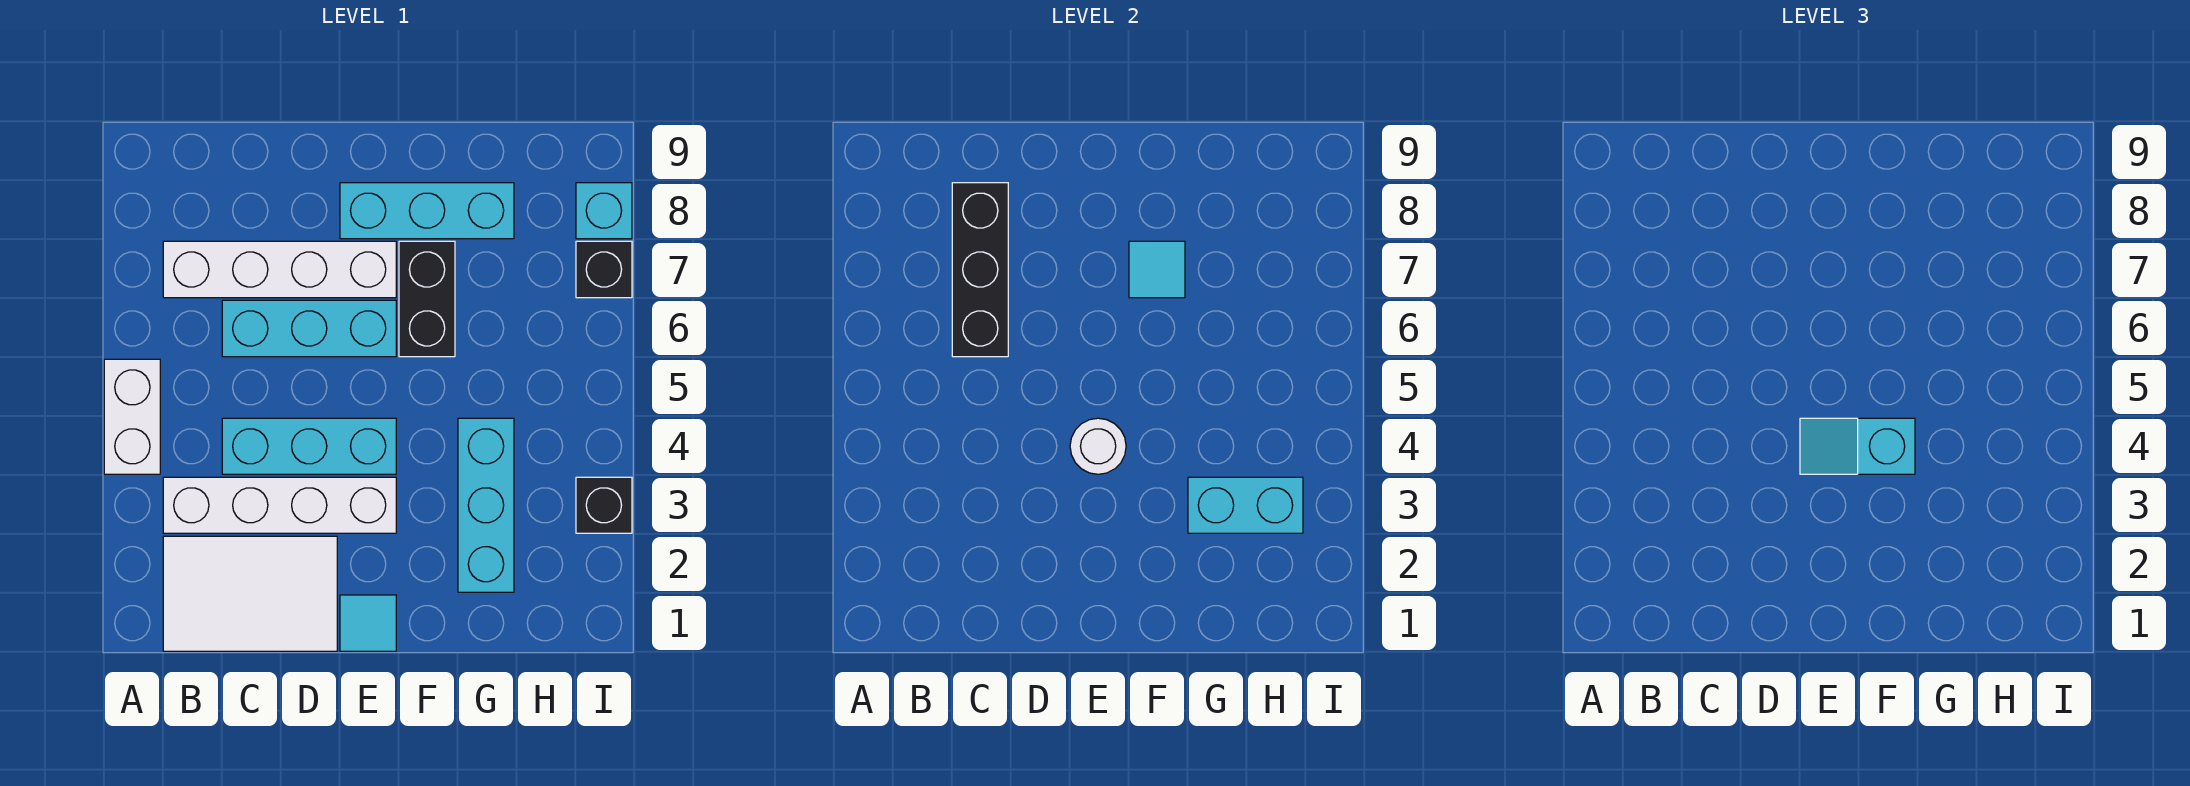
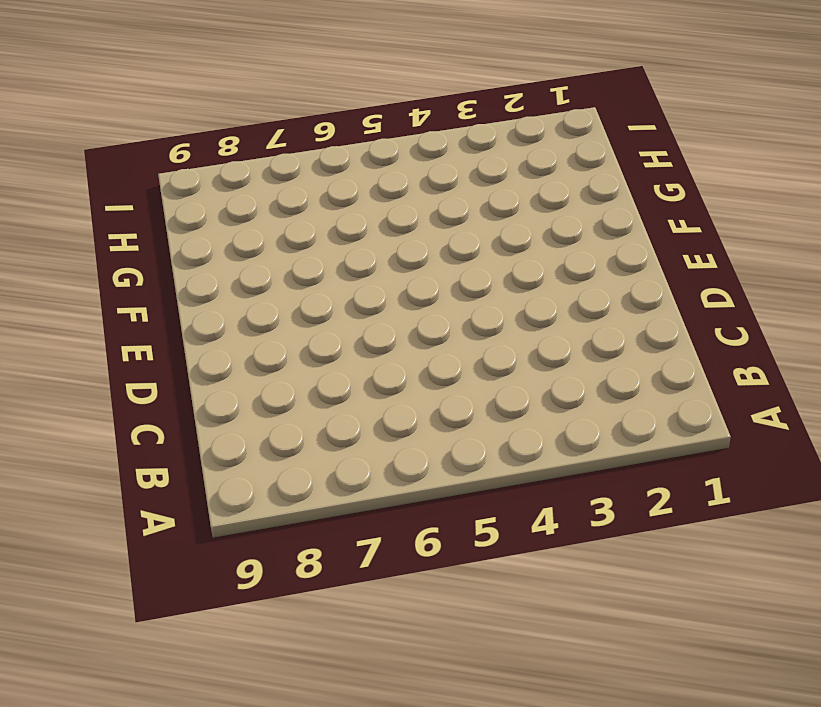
none -> white brick A4:A5 level 1
none -> white tile B1:D2 level 1
none -> white brick B3:E3 level 1

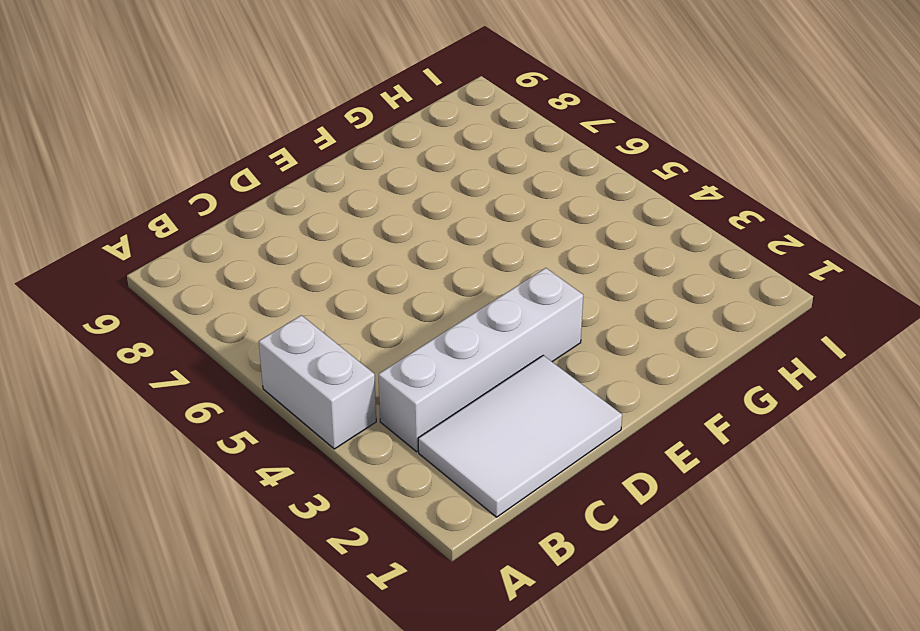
none -> white brick B7:E7 level 1
none -> cyan brick C4:E4 level 1
none -> cyan brick C6:E6 level 1

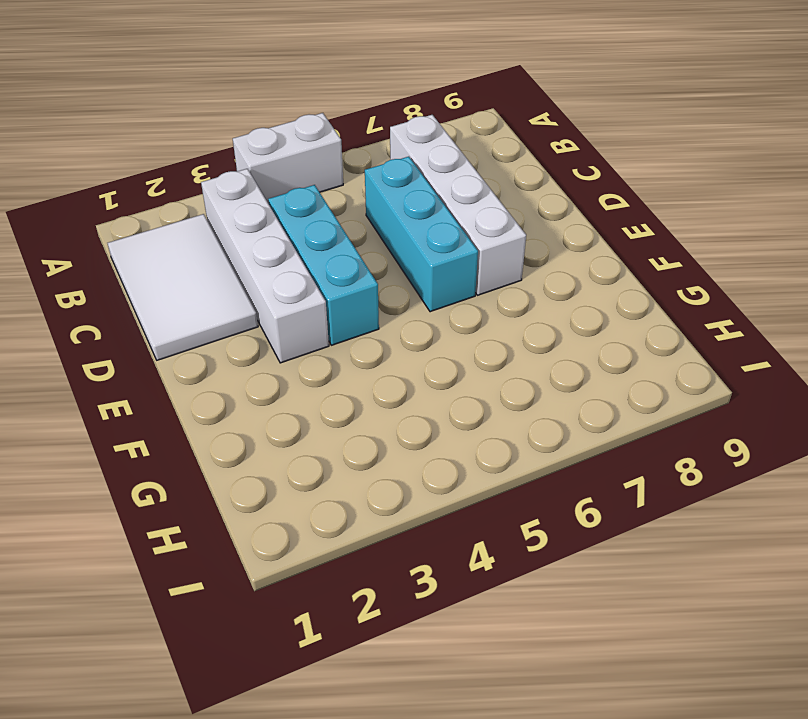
none -> cyan tile E1 level 1
none -> cyan brick E8:G8 level 1
none -> black brick F6:F7 level 1

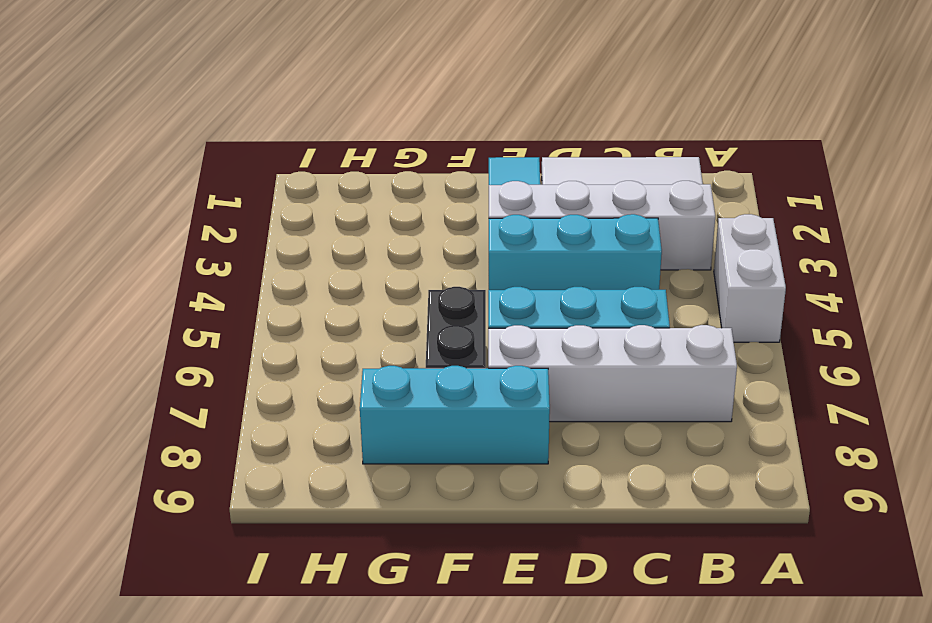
none -> cyan brick G2:G4 level 1
none -> black brick I3 level 1
none -> black brick I7 level 1

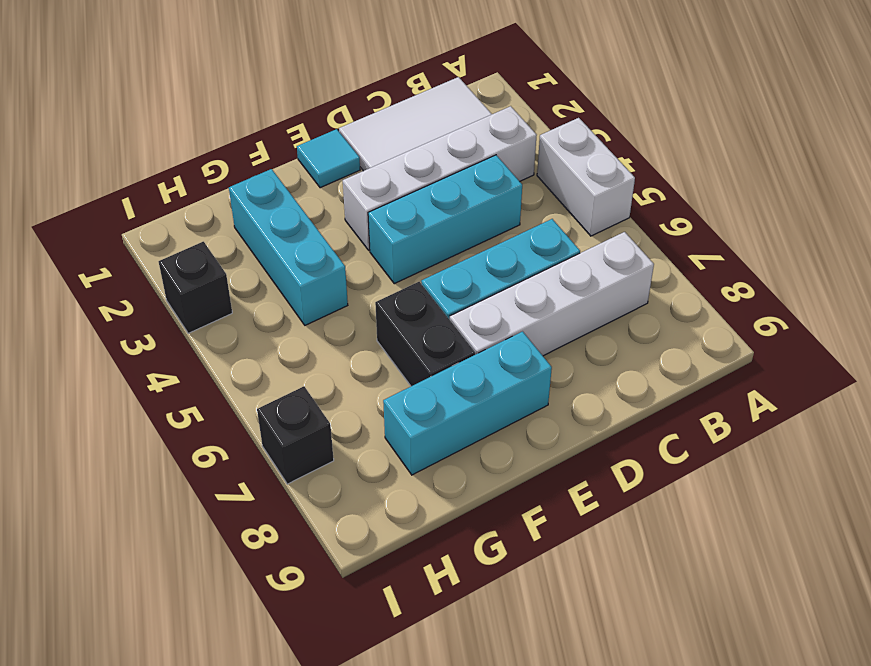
none -> cyan brick I8 level 1
none -> black brick C6:C8 level 2
none -> white round brick E4 level 2

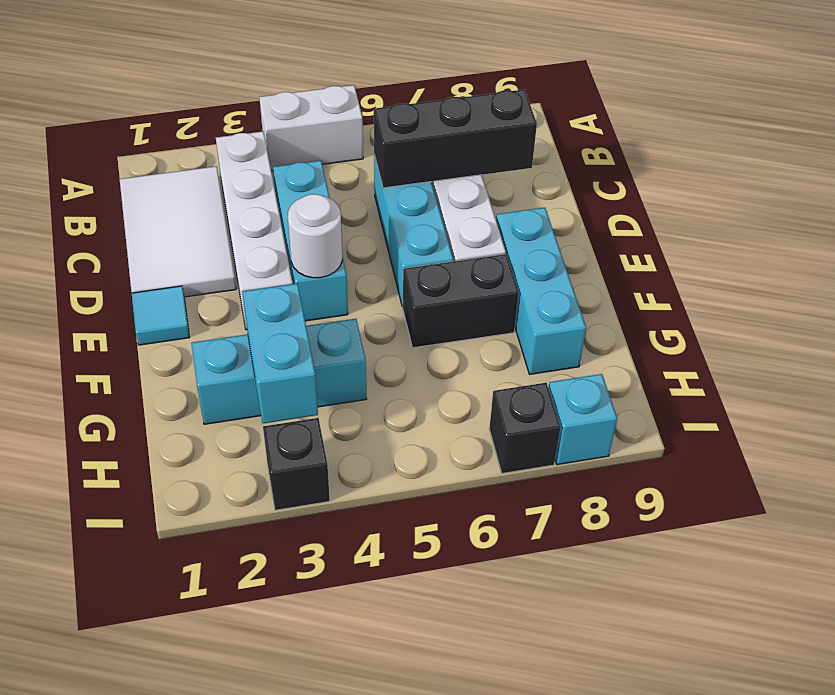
none -> cyan tile F7 level 2
none -> cyan slope E4:F4 level 3 top F

